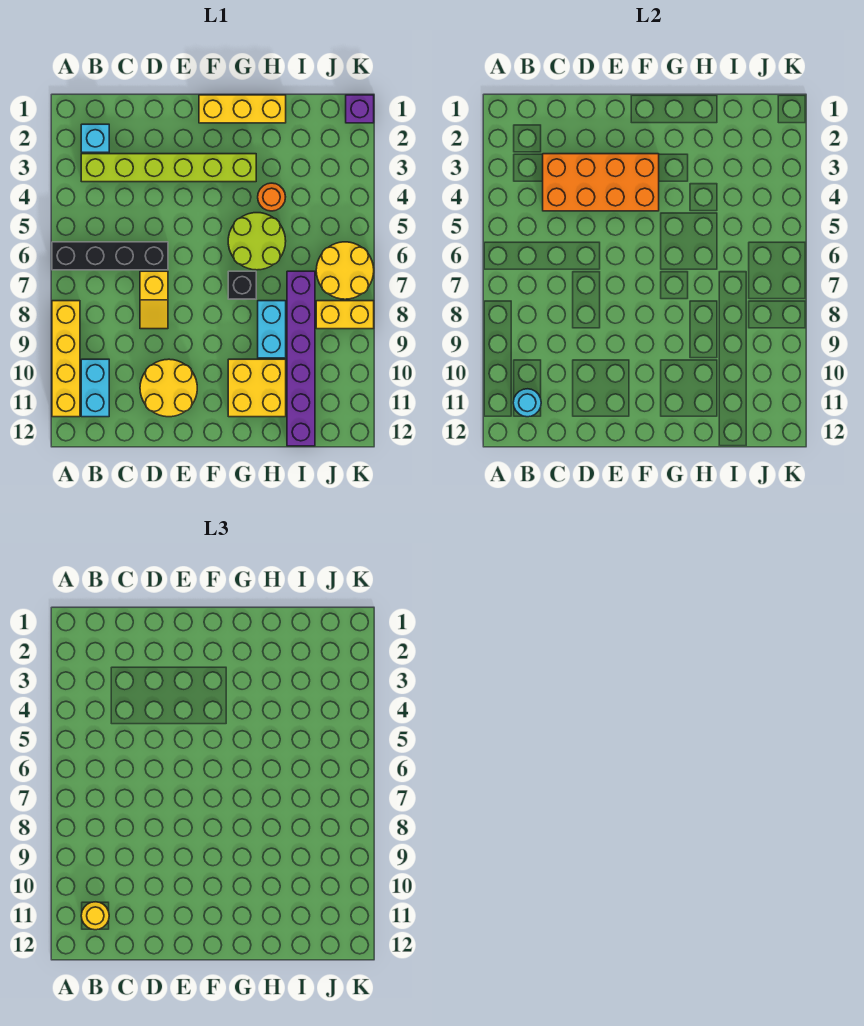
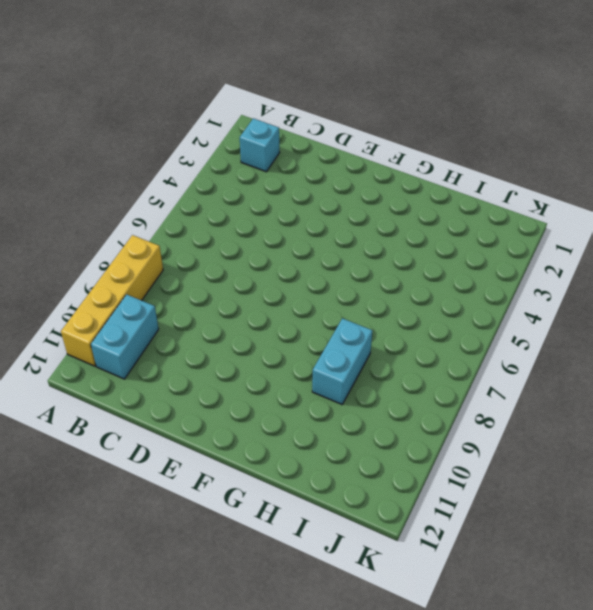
none -> black brick A6:D6 level 1
none -> lime brick B3:G3 level 1
none -> yellow slope D7:D8 level 1 top 7

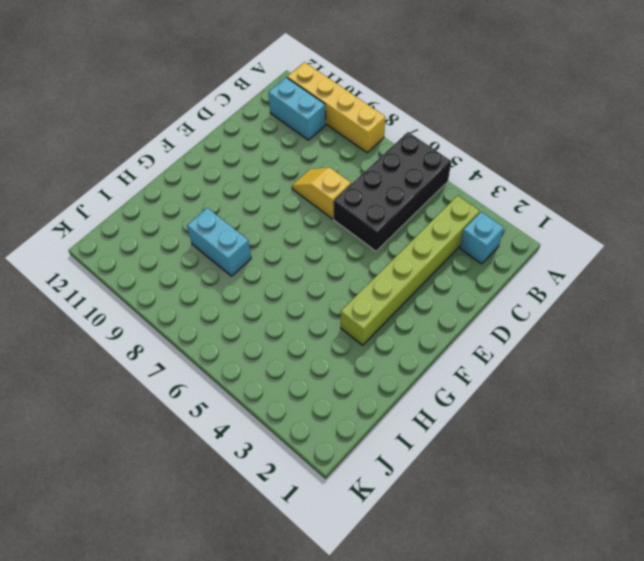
black brick A5:D6 level 1 -> black brick A6:D6 level 1
none -> yellow round brick D10:E11 level 1
none -> yellow brick F1:H1 level 1
none -> lime round brick G5:H6 level 1

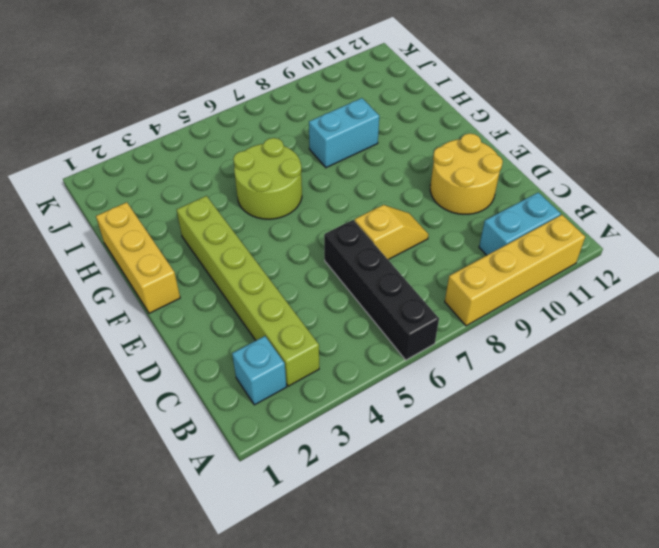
none -> black brick G7 level 1
none -> yellow brick G10:H11 level 1
none -> orange round brick H4 level 1

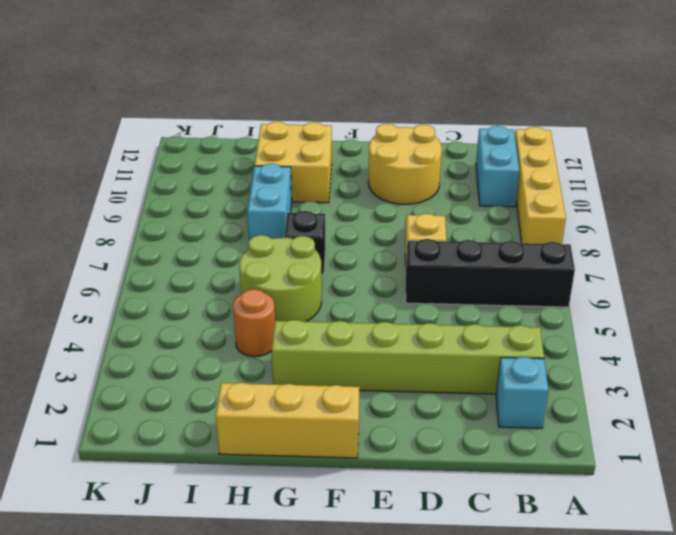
none -> purple brick I7:I12 level 1
none -> yellow round brick J6:K7 level 1
none -> yellow brick J8:K8 level 1

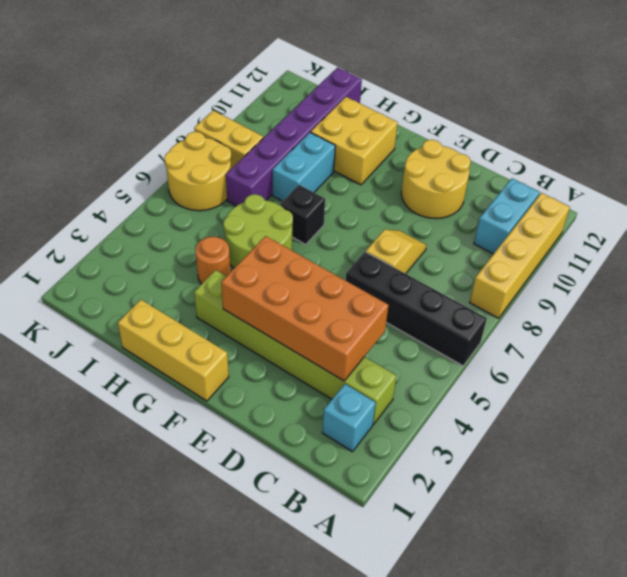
none -> purple brick K1 level 1
none -> cyan round brick B11 level 2
none -> yellow round brick B11 level 3

